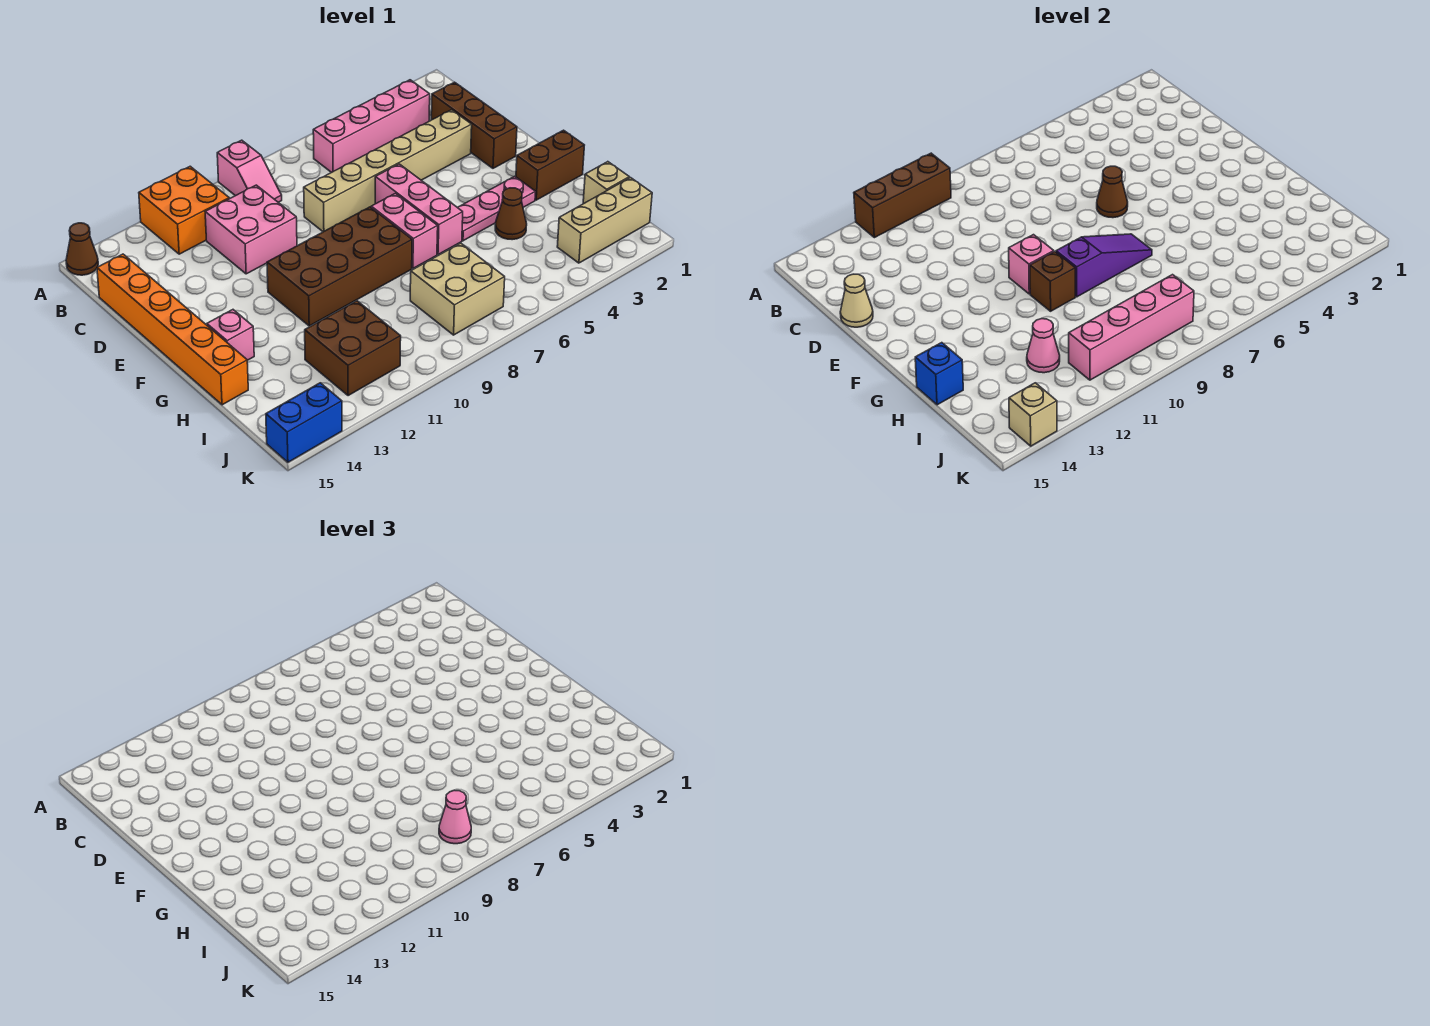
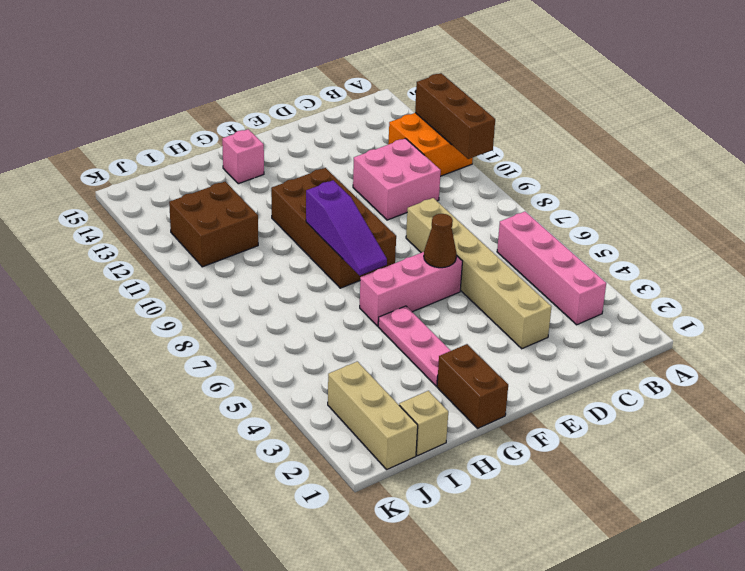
none -> pink slope A9:B9 level 1 top A
none -> brown cone A15 level 1
none -> brown brick C2:E2 level 1
none -> orange brick C15:H15 level 1

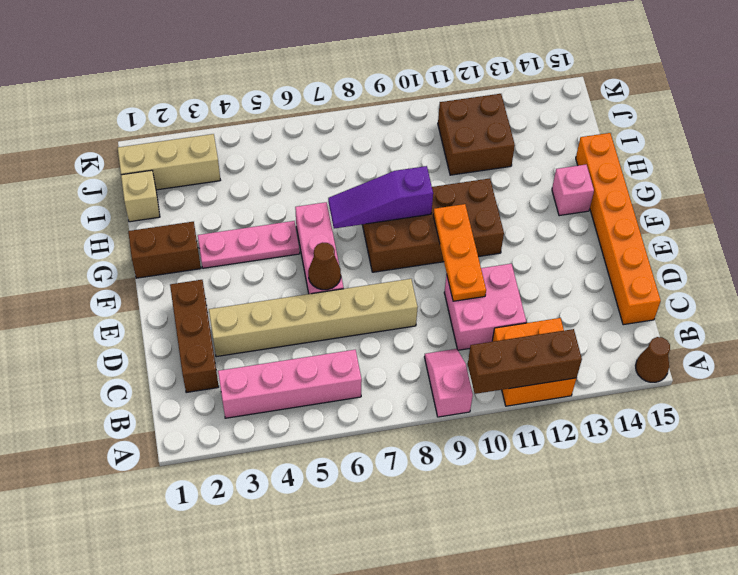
orange plate D10:F10 level 2 -> pink brick F10 level 2
none -> pink brick F7:G7 level 1
none -> brown cone H4 level 1
none -> tan brick I7:J8 level 1
none -> blue brick K14:K15 level 1

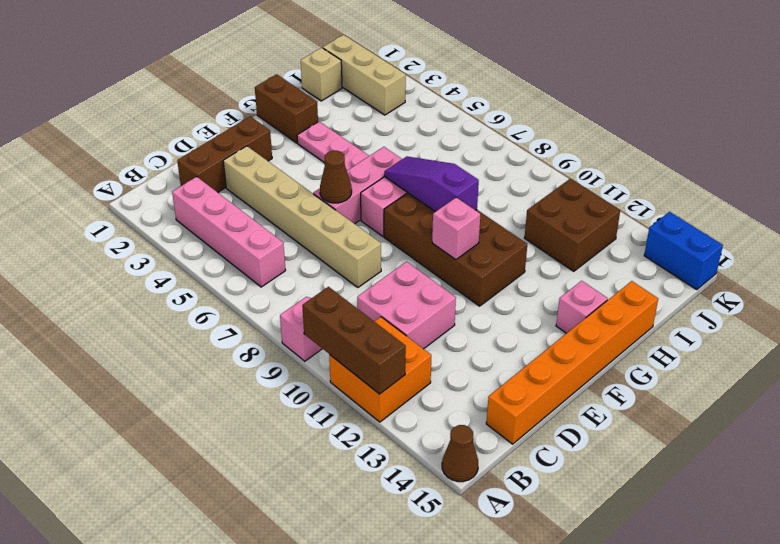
none -> brown cone H4 level 1
none -> tan brick I7:J8 level 1
none -> tan cone D15 level 2
none -> brown brick G10 level 2

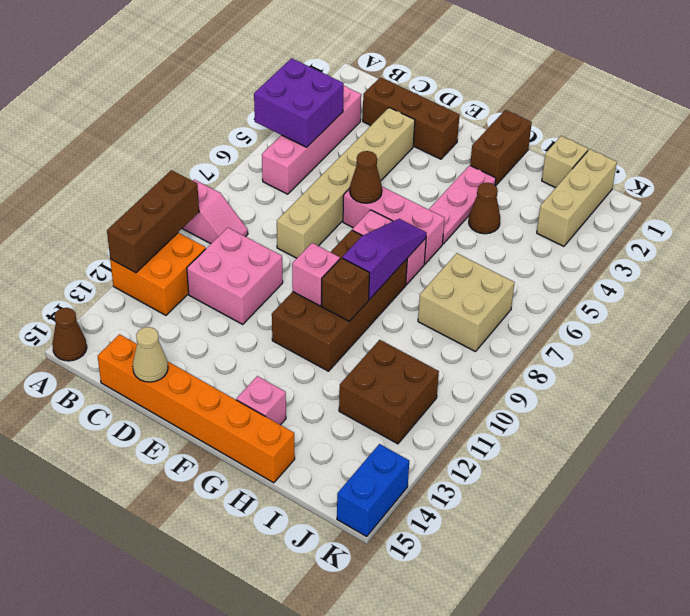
purple brick A4:B5 level 2 -> none
none -> blue brick H15 level 2
none -> pink cone I12 level 2
none -> pink brick J8:J11 level 2
none -> tan brick K14 level 2

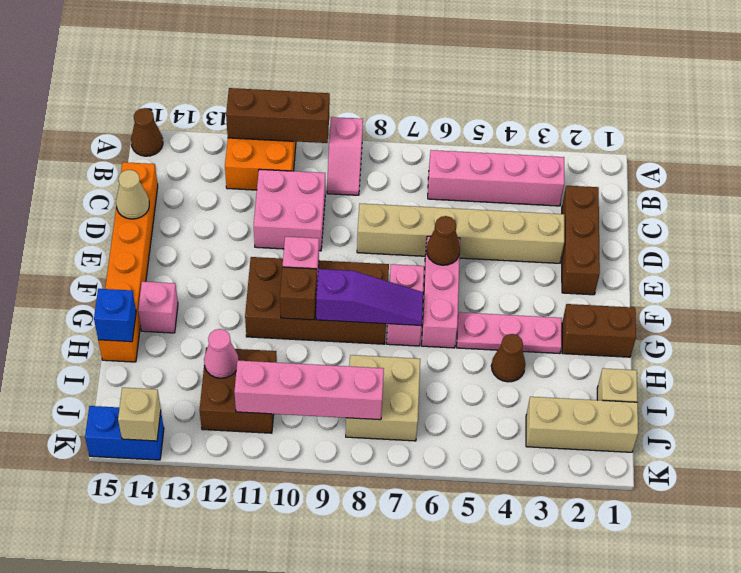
none -> pink cone J8 level 3

